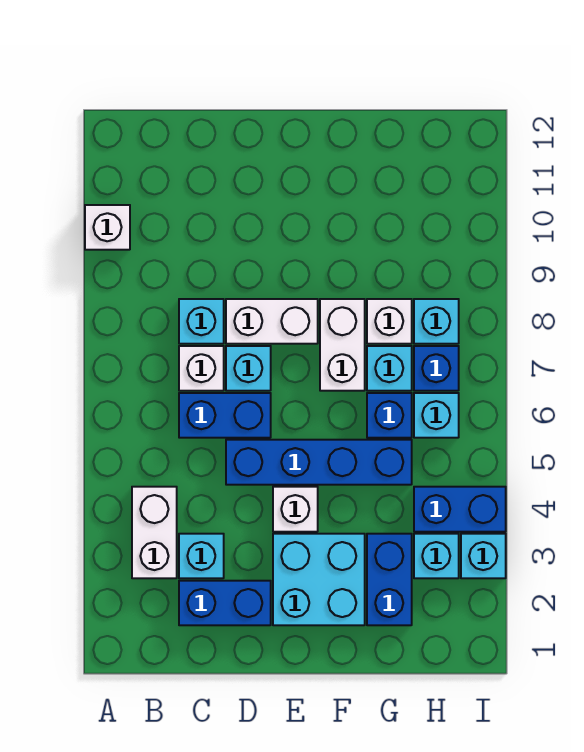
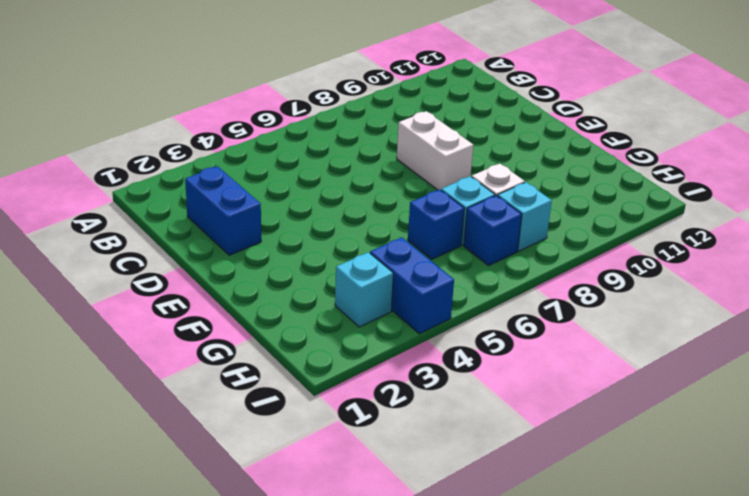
none -> white brick A10 level 1
none -> white brick B3:B4 level 1
none -> cyan brick C3 level 1

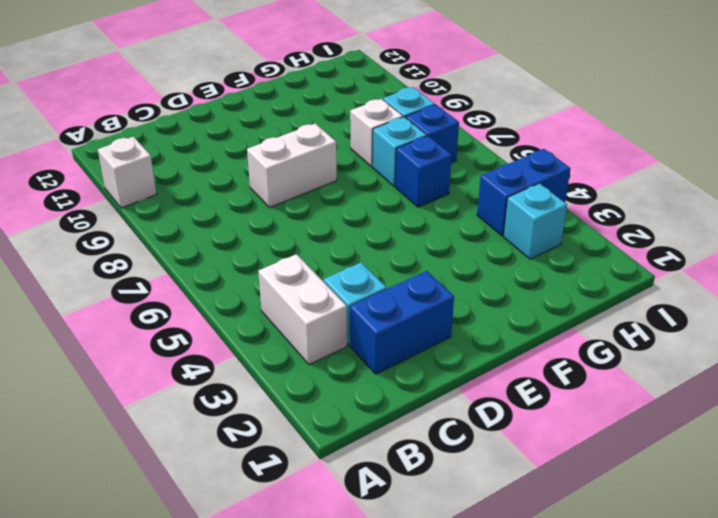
none -> blue brick C6:D6 level 1
none -> white brick C7 level 1
none -> cyan brick C8 level 1

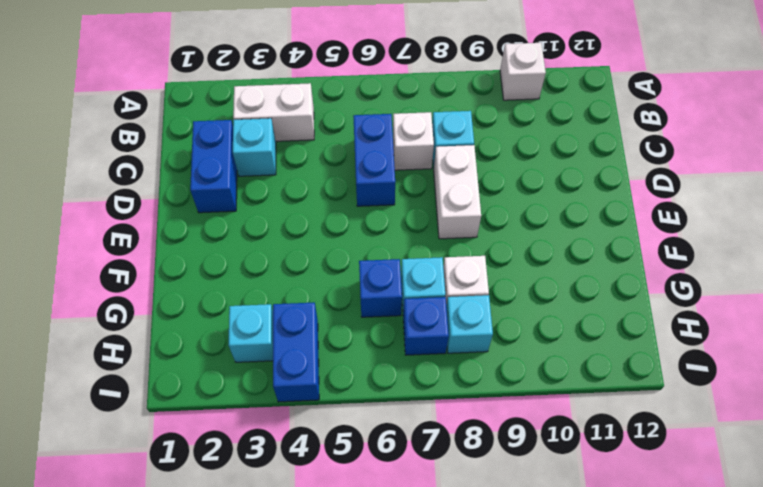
none -> blue brick D5:G5 level 1
none -> cyan brick D7 level 1
none -> cyan brick E2:F3 level 1

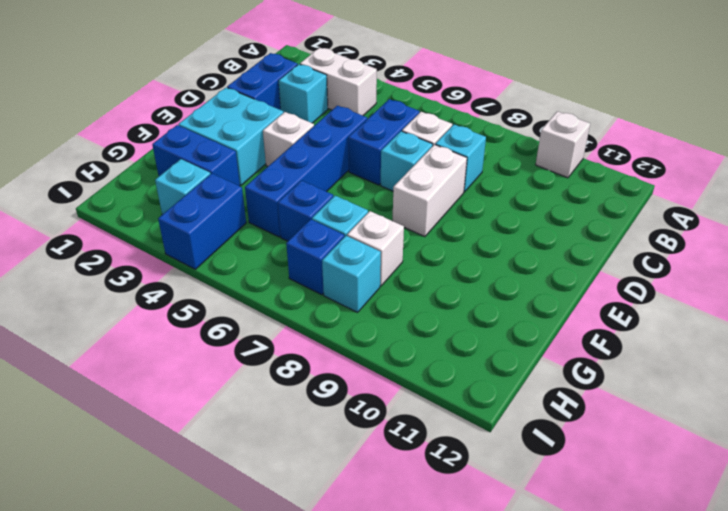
none -> white brick F7:F8 level 1
none -> cyan brick H6 level 1
none -> cyan brick I3 level 1

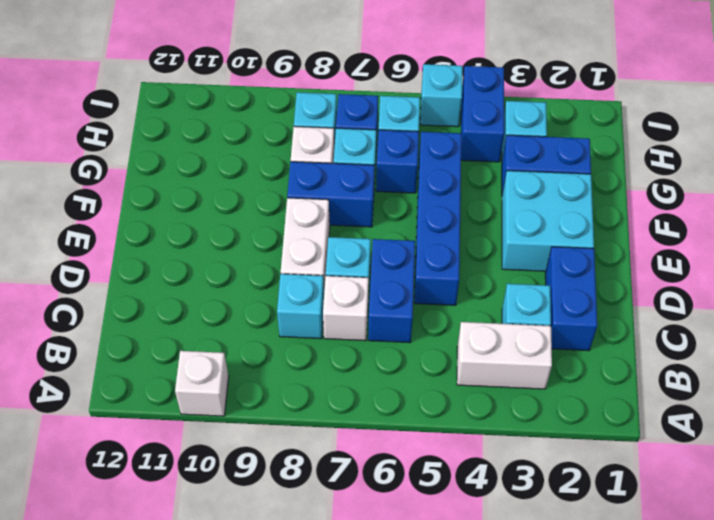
blue brick F7:F8 level 1 -> white brick F7:F8 level 1
cyan brick I5 level 1 -> cyan brick I3 level 1
none -> white brick E4 level 1

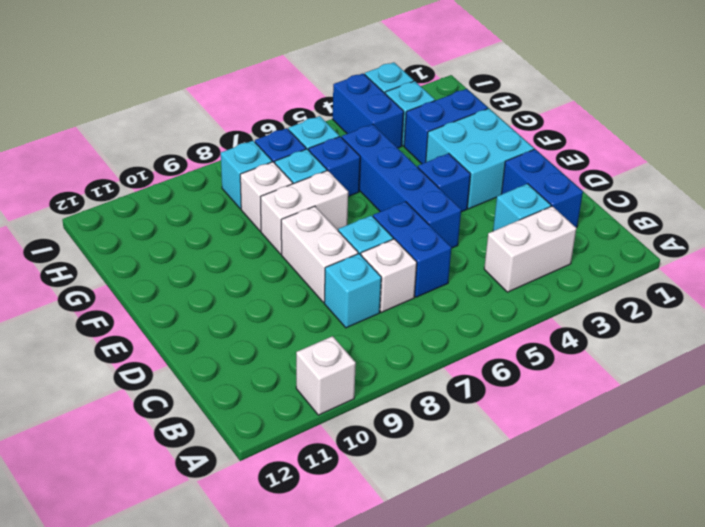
blue brick E4 level 1 -> white brick E4 level 1

